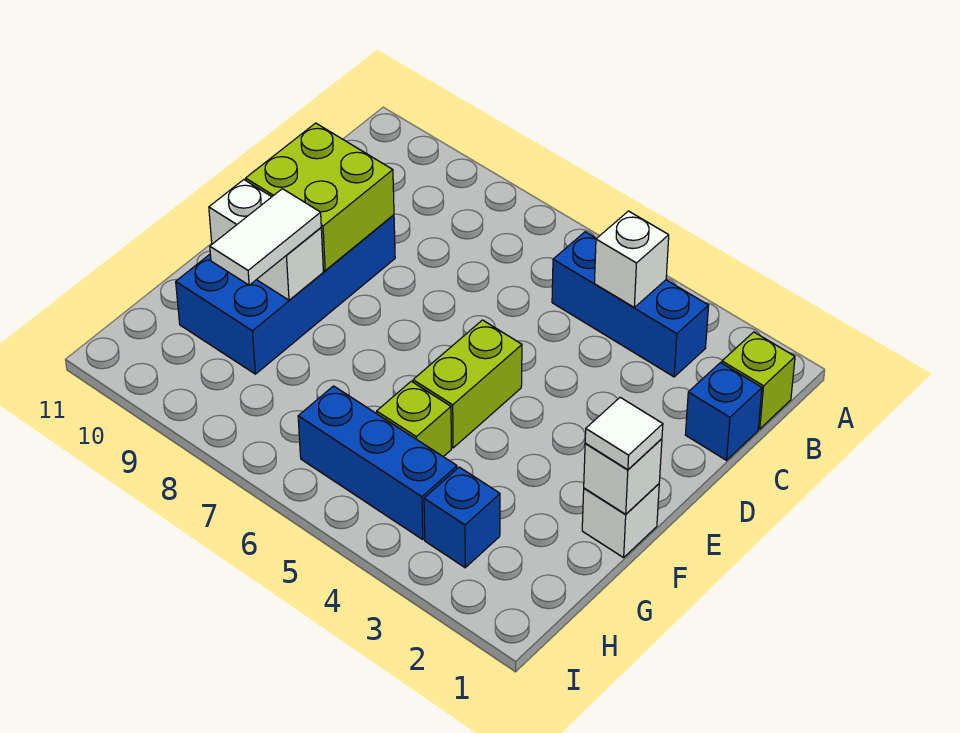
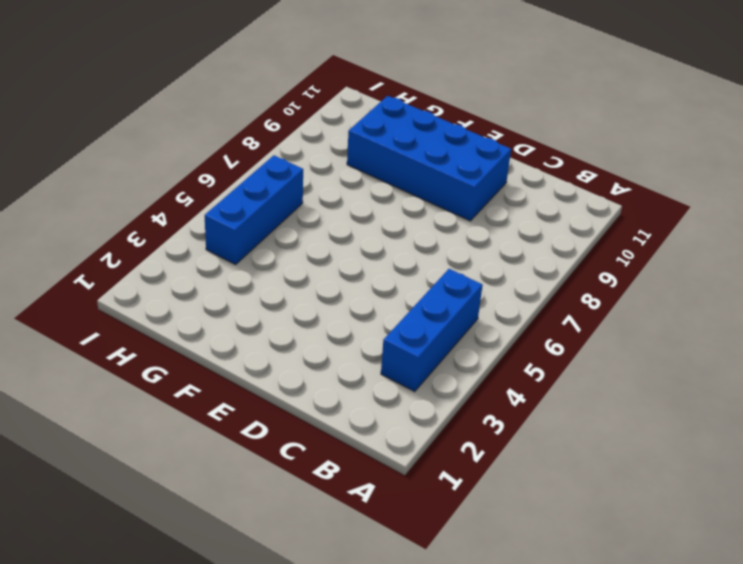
none -> lime brick B1 level 1
none -> blue brick C1 level 1
none -> lime brick E5:F5 level 1

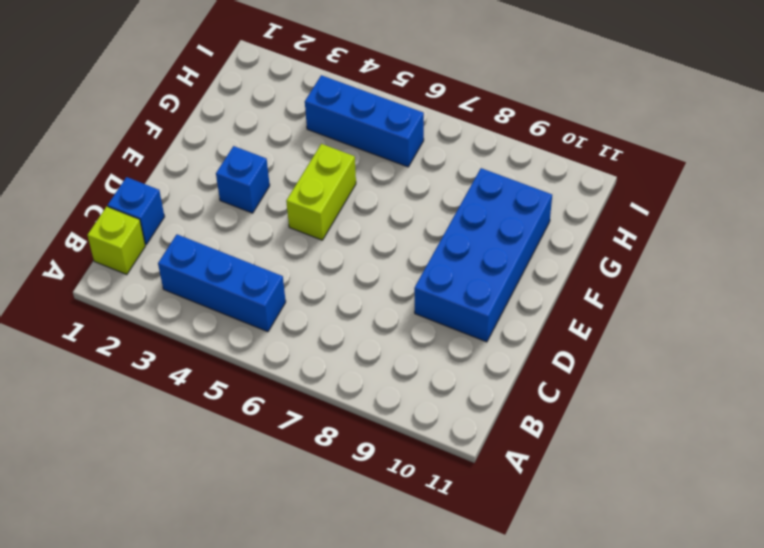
blue brick E3 level 1 -> blue brick H3 level 1
none -> white brick F1 level 1
none -> lime brick G5 level 1
none -> white brick B4 level 2

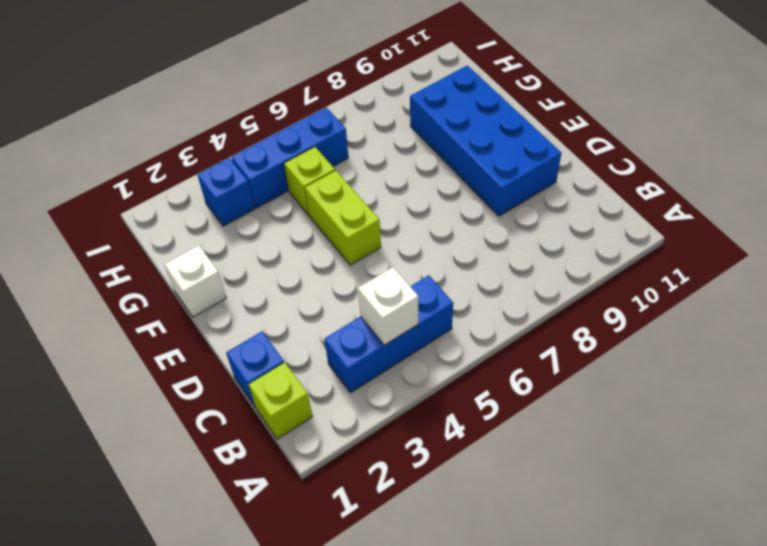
none -> lime brick D9:E10 level 2
none -> white brick F1 level 2
none -> white brick F9:F10 level 2

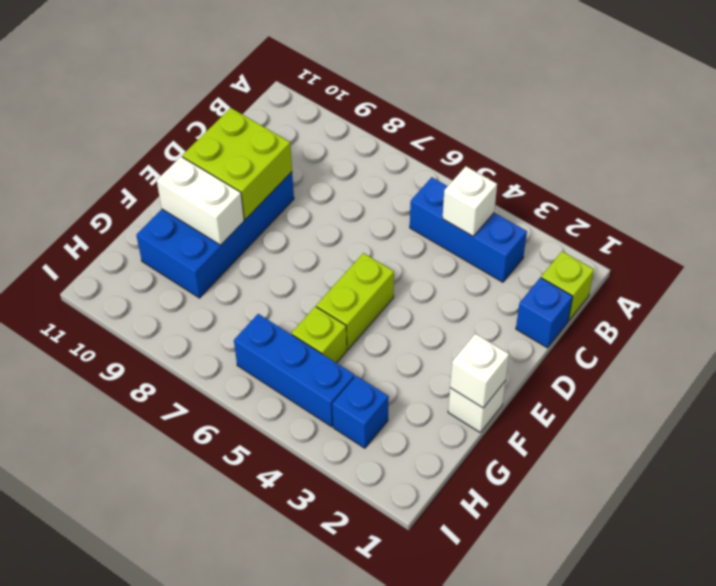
none -> white tile F1 level 3
none -> white tile F9:G9 level 3

